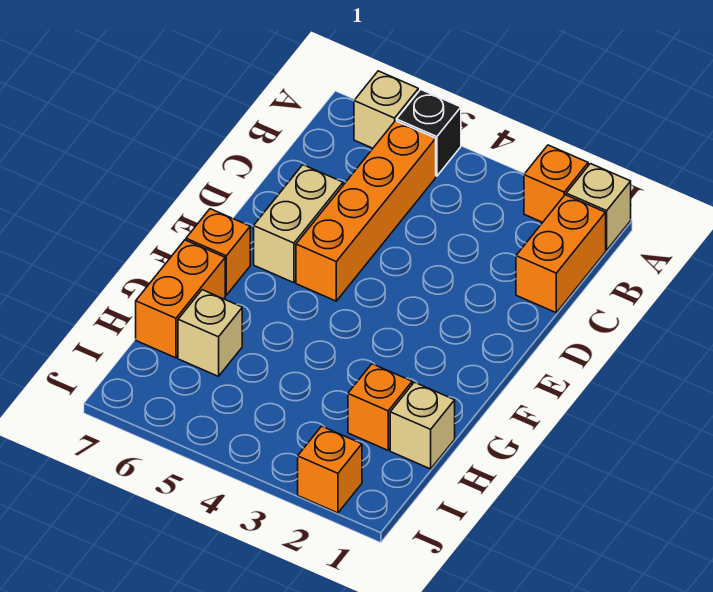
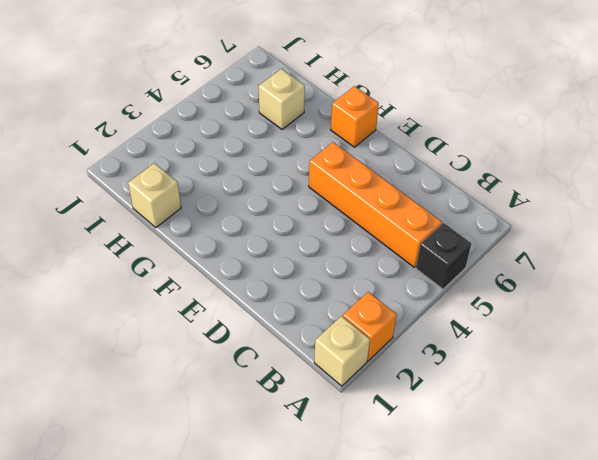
none -> tan brick A6 level 1
none -> orange brick B1:C1 level 1
none -> tan brick D6:E6 level 1

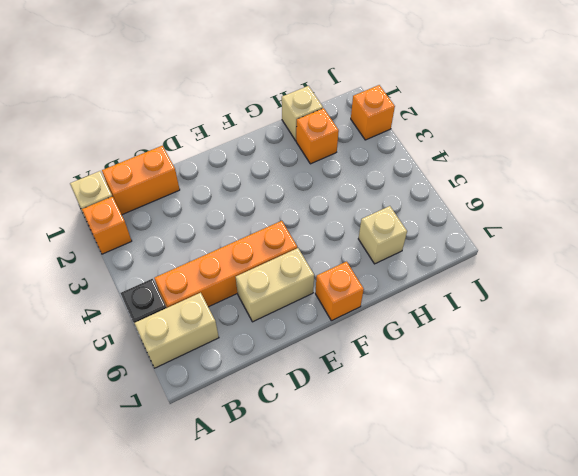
tan brick A6:B6 level 1 -> tan brick A6 level 1
none -> orange brick G7:H7 level 1

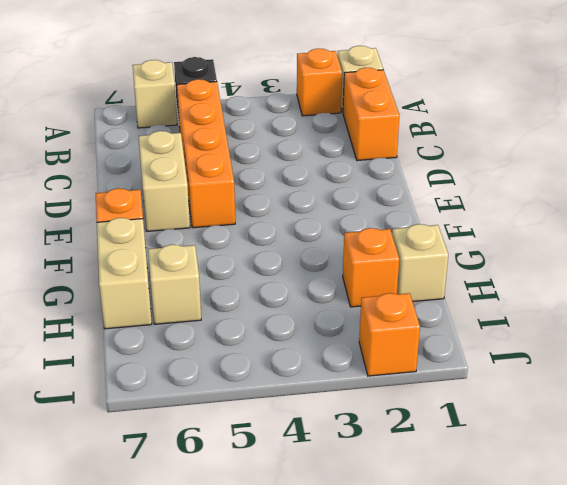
tan brick G7:H7 level 1 -> orange brick G7:H7 level 1

